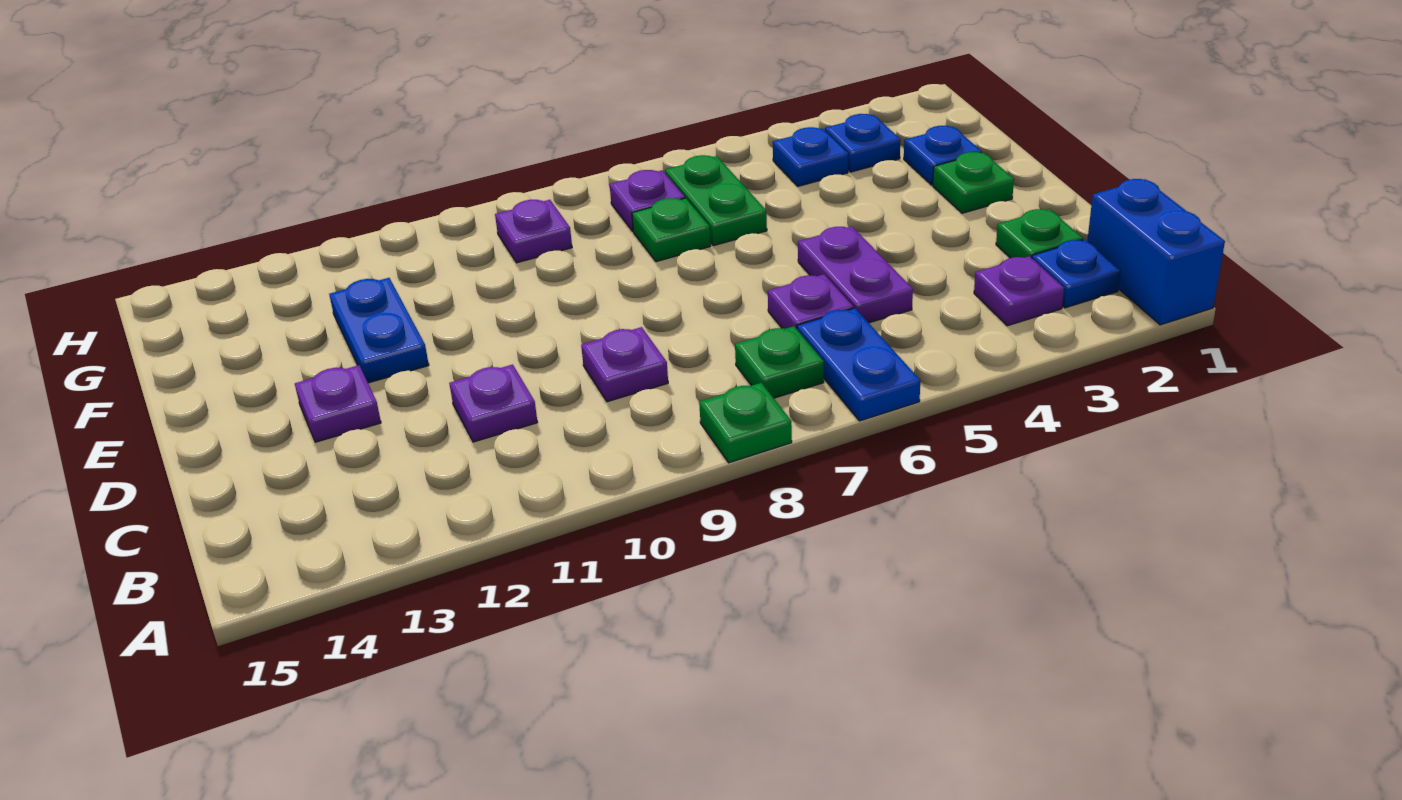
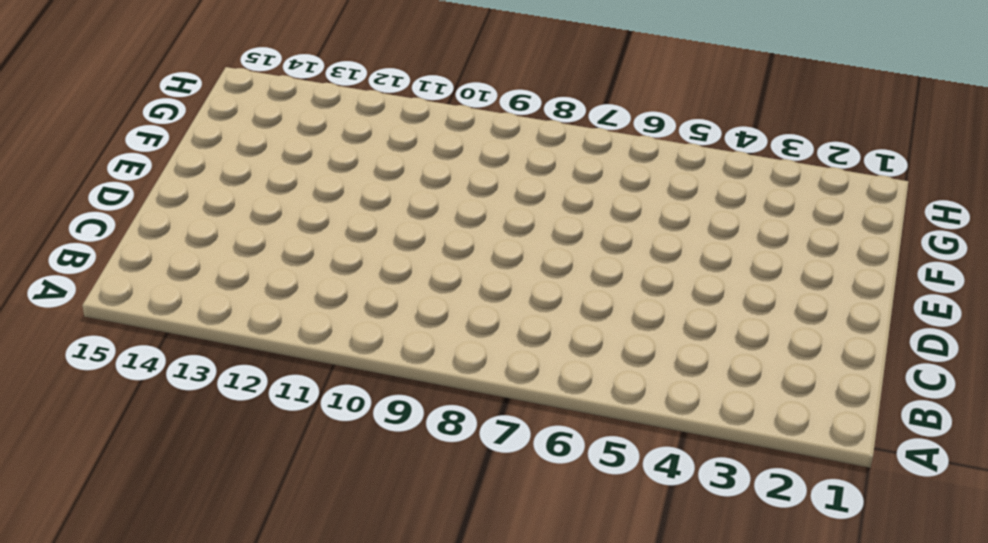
none -> blue brick A1:B1 level 1
none -> blue plate A6:B6 level 1
none -> green plate A8 level 1

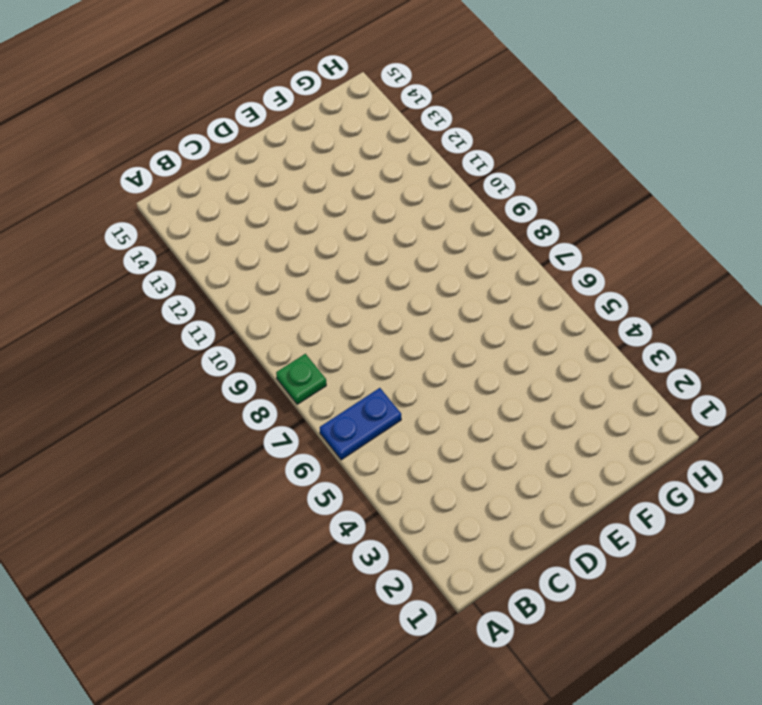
none -> blue brick A1:B1 level 1
none -> blue plate B2 level 1
none -> purple plate B3 level 1

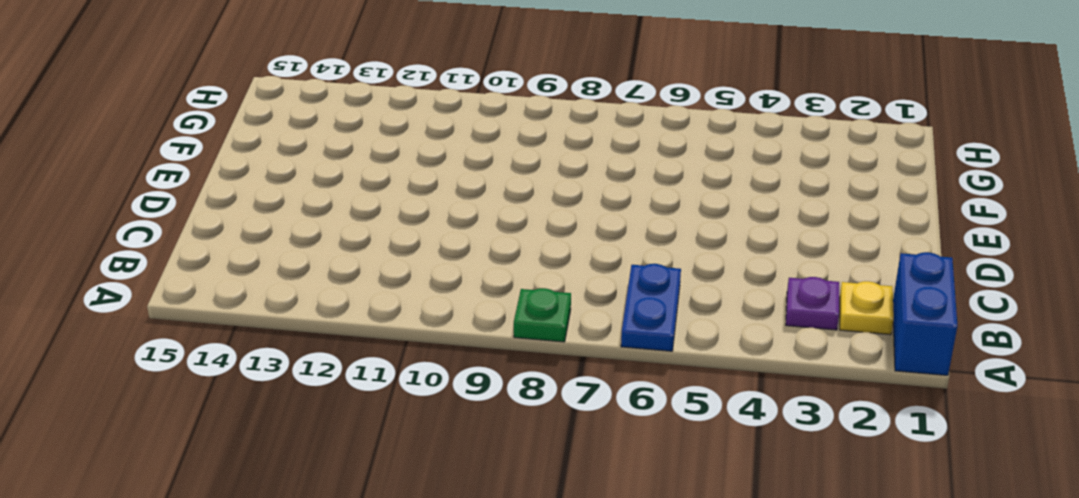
yellow plate B2 level 1 -> blue plate B2 level 1
none -> green plate B7 level 1
none -> green plate C2 level 1
none -> purple plate C5:D5 level 1

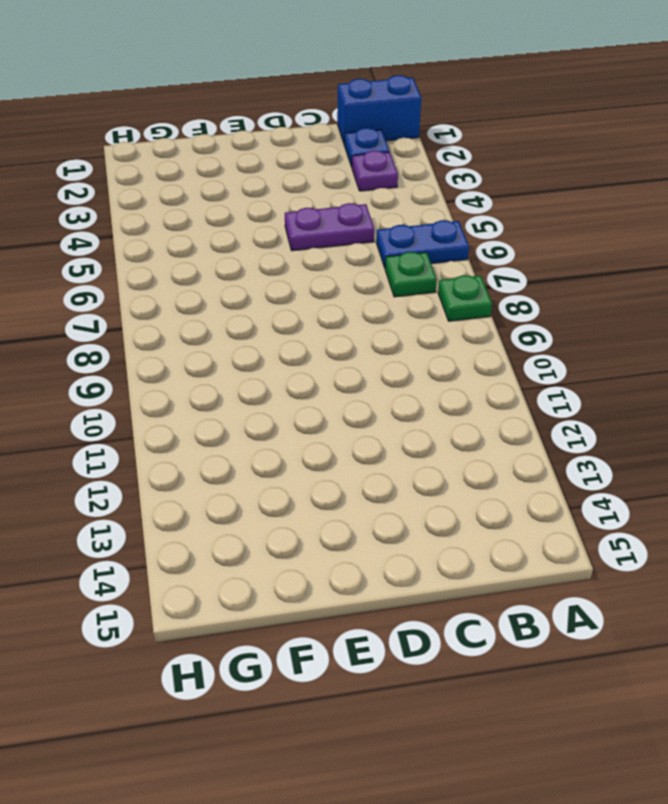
none -> green plate C2 level 1
none -> purple plate C6 level 1
none -> purple plate C9 level 1

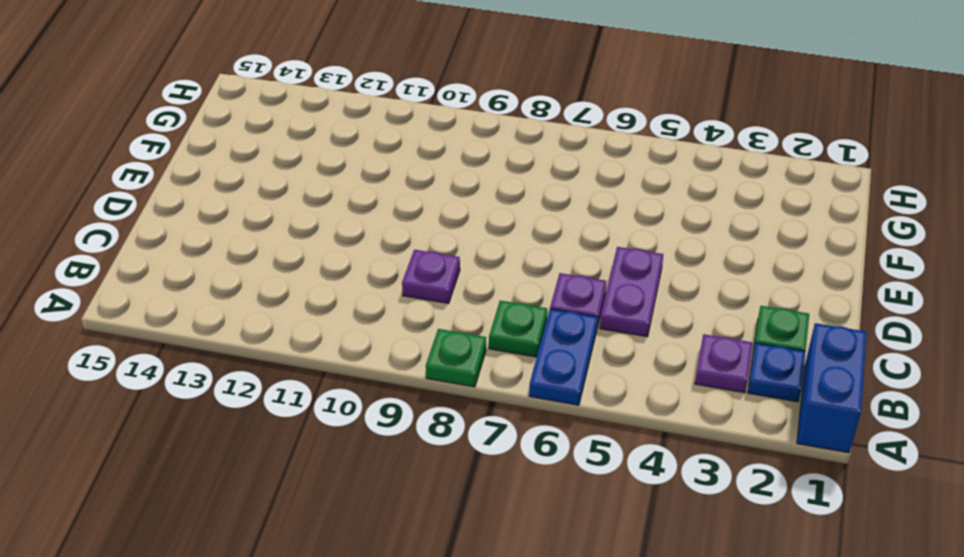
none -> purple plate C11 level 1
none -> purple plate D13 level 1
none -> green plate E2 level 1

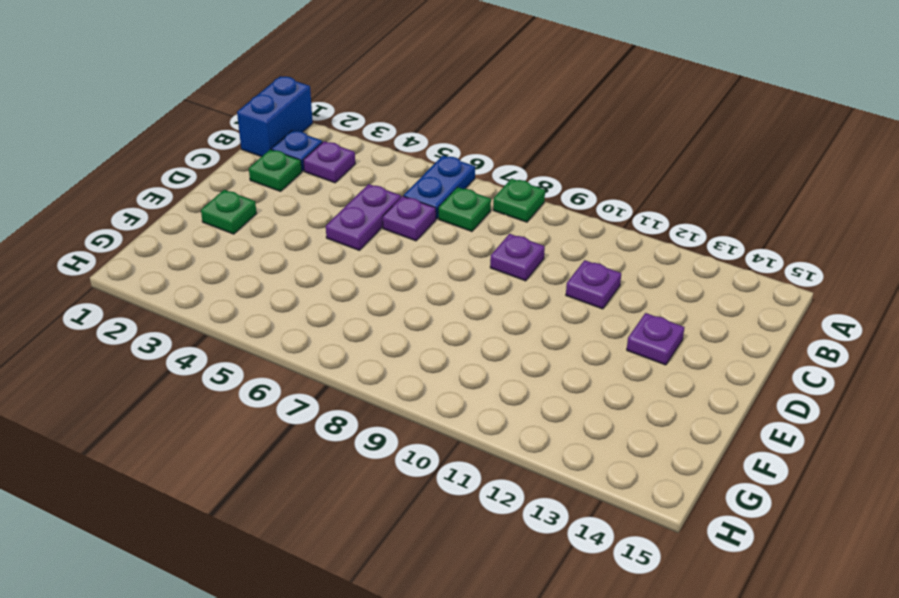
none -> blue plate E12:F12 level 1
none -> blue plate F2 level 1
none -> green plate F6:G6 level 1

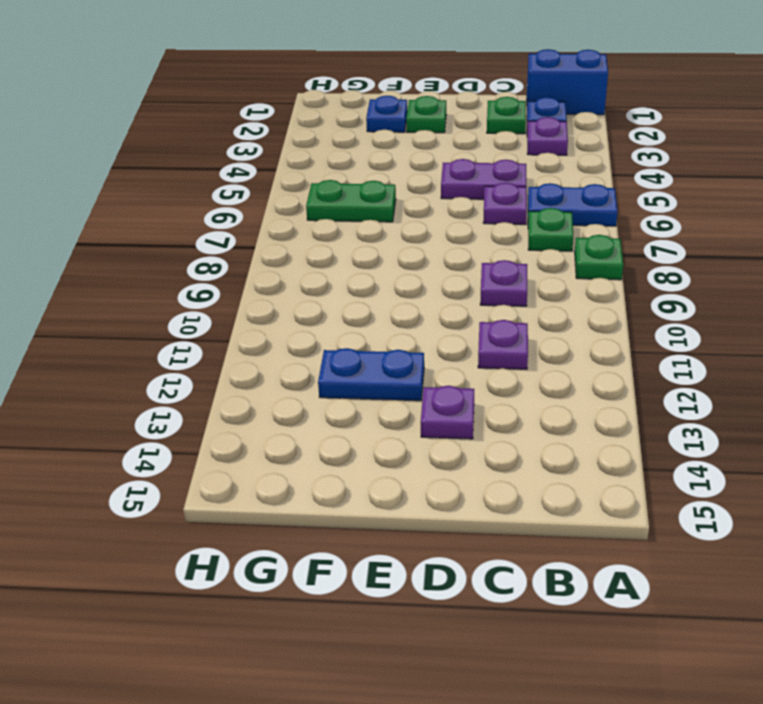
none -> green plate F7 level 1
none -> blue plate G3 level 1
none -> blue plate G4 level 1

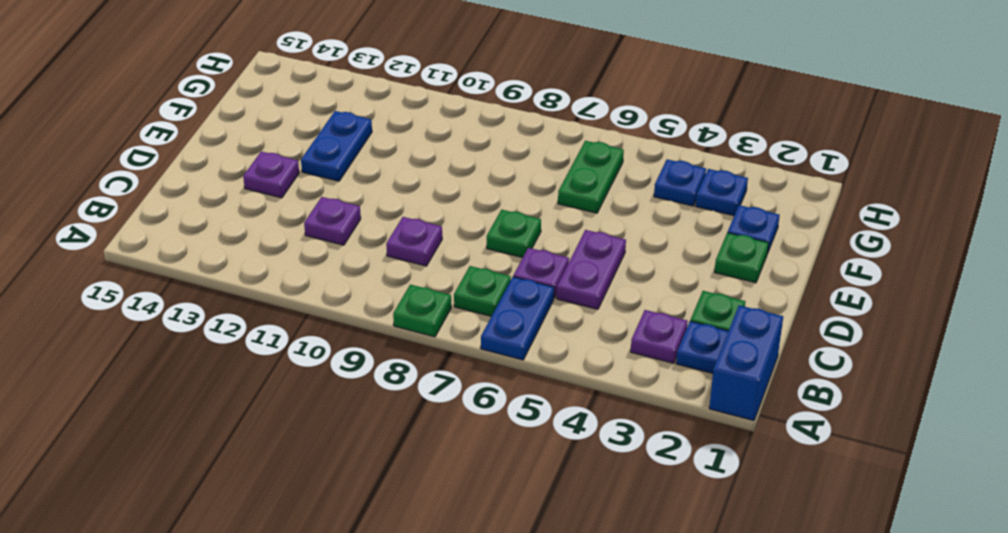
green plate D7 level 1 -> green plate F7 level 1
none -> purple plate G7 level 1
none -> purple plate G9 level 1

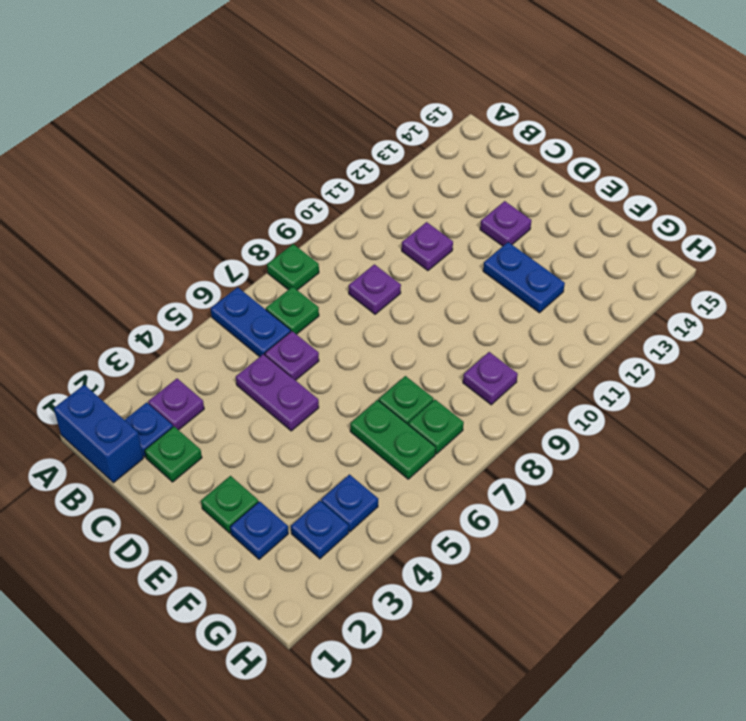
green plate G7 level 1 -> purple plate G7 level 1

